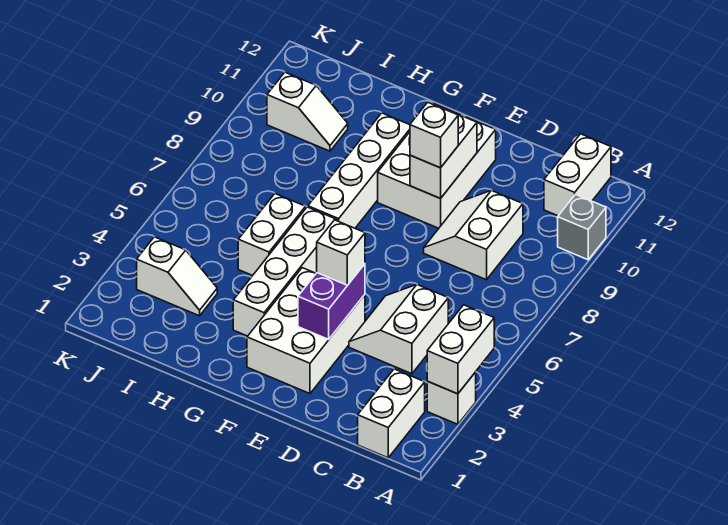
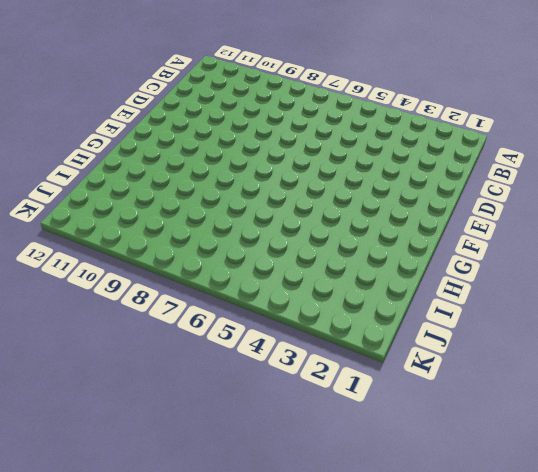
none -> white brick A3 level 1
none -> grey brick A10 level 1
none -> white brick B1:B2 level 1

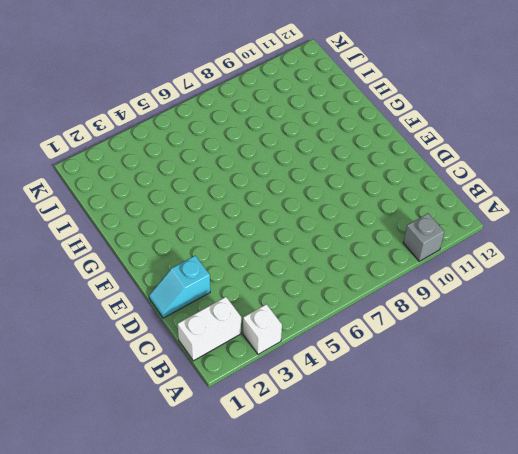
cyan slope D1:D2 level 1 top 2 -> none
none -> white brick B11:B12 level 1
none -> white slope C4:D5 level 1 top C
none -> white slope C8:D9 level 1 top C

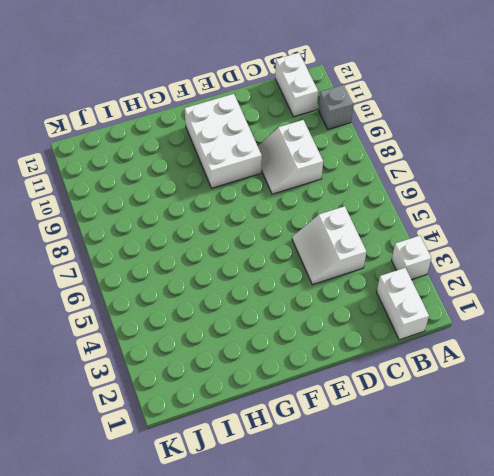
none -> white brick E2:F4 level 1
none -> white brick G3:G6 level 1
none -> white brick G7:G10 level 1

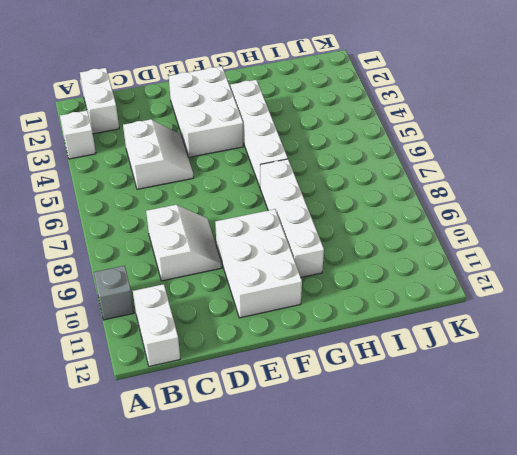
none -> white brick H5:H6 level 1
none -> white slope I3:J3 level 1 top J
none -> white slope I10:J10 level 1 top J

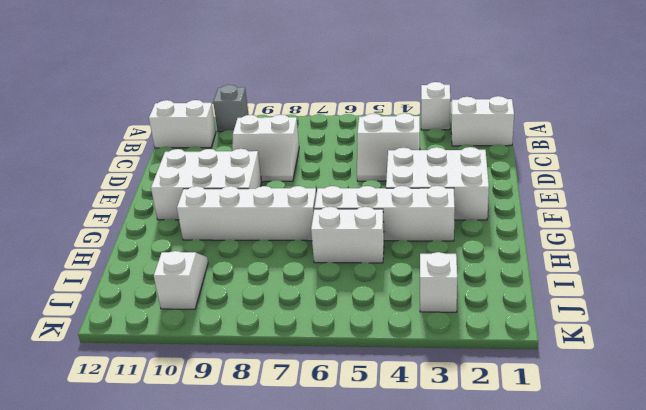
none -> white brick A3:A4 level 2
none -> purple brick E3:E4 level 2
none -> white brick E9:E10 level 2

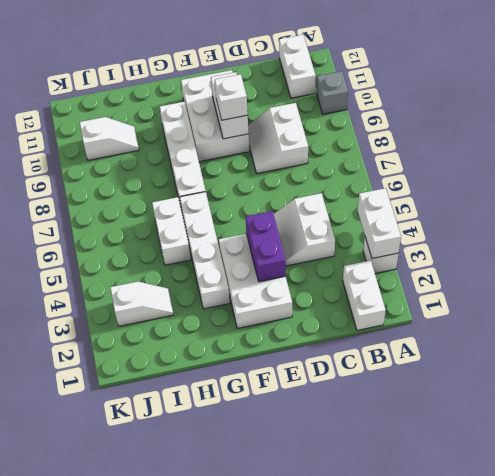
none -> white brick E4 level 3

